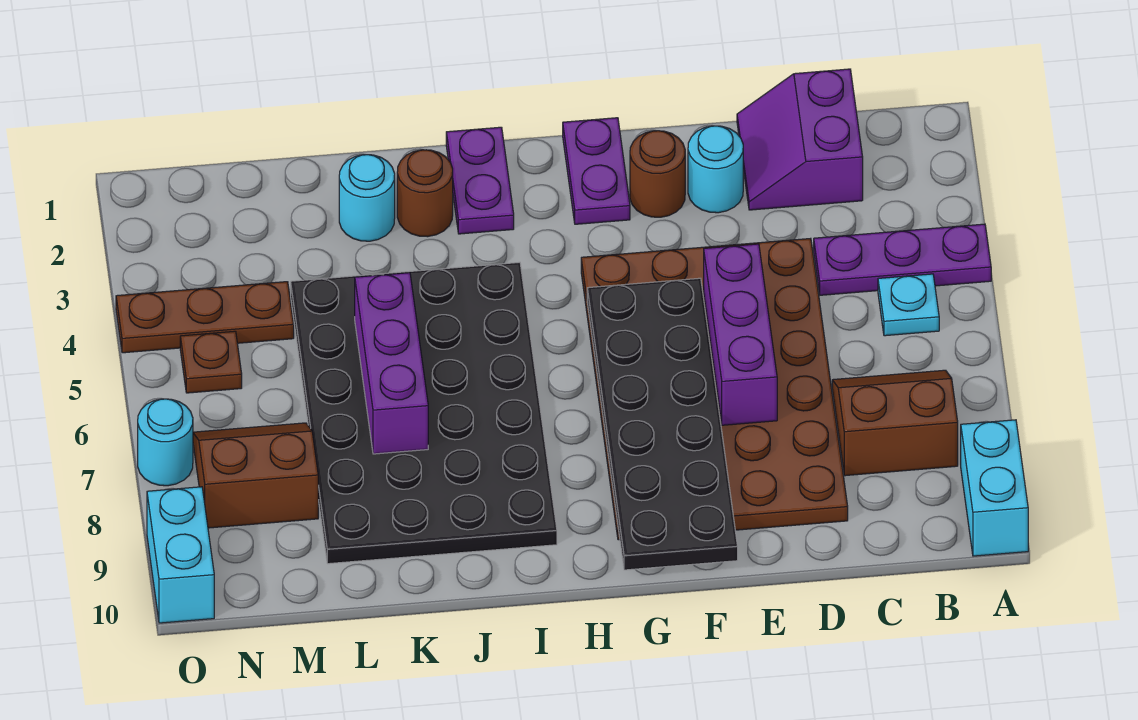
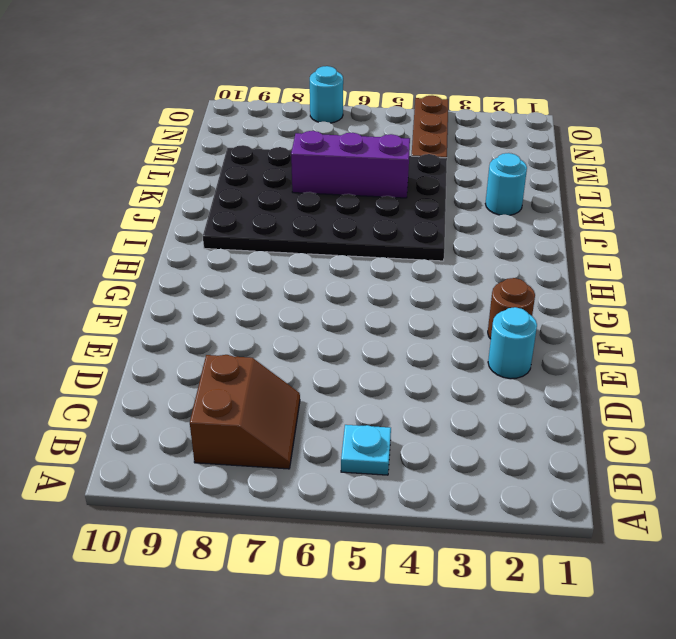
none -> purple plate A4:C4 level 1
none -> cyan brick A9:A10 level 1
none -> purple slope C1:D2 level 1 top C

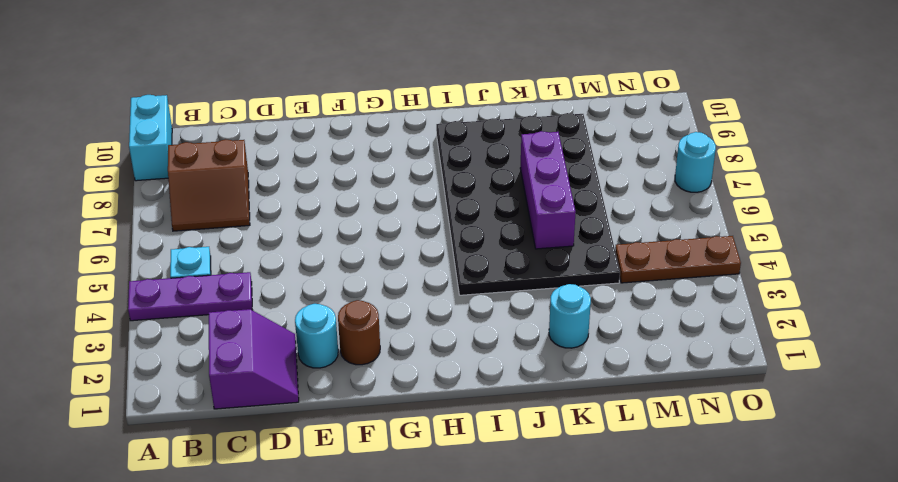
none -> brown plate D4:G9 level 1
none -> purple plate G1:G2 level 1
none -> purple plate I1:I2 level 1

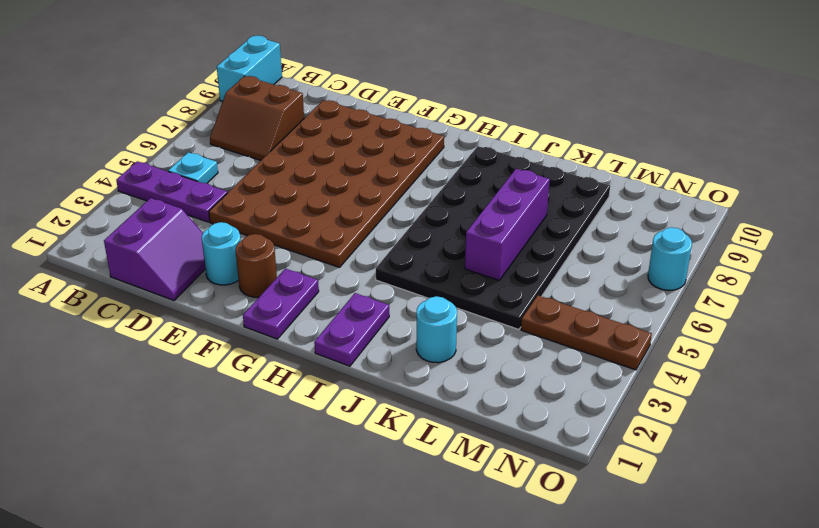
none -> brown round brick J2 level 1
none -> brown slope M7:N8 level 1 top 8
none -> brown plate N5 level 1

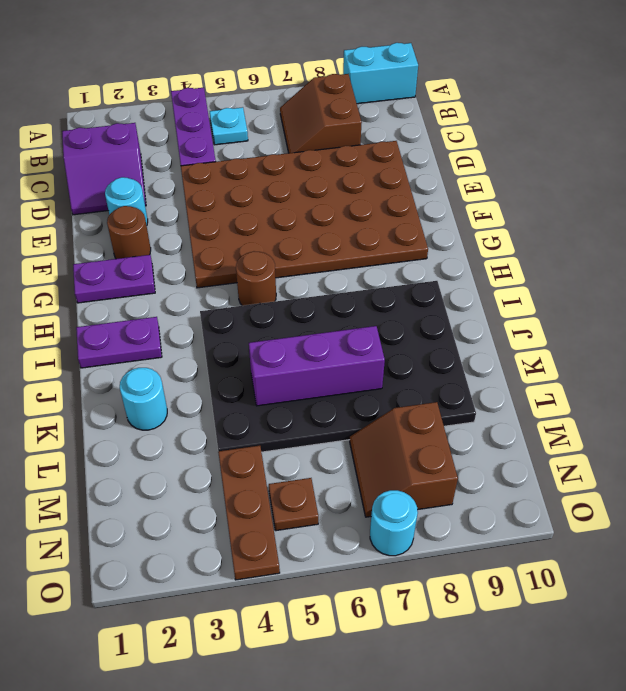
brown round brick H5 level 1 -> brown round brick J2 level 1
none -> cyan brick O9:O10 level 1
none -> purple brick E5:E7 level 2
none -> black plate F5:G10 level 2

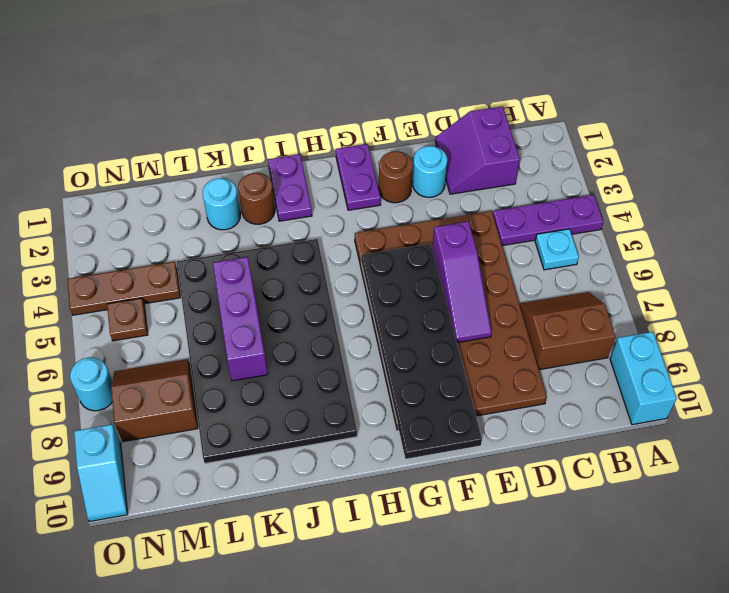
purple slope E5:E7 level 2 top 5 -> purple brick E5:E7 level 2
cyan slope O9:O10 level 1 top 9 -> cyan brick O9:O10 level 1

